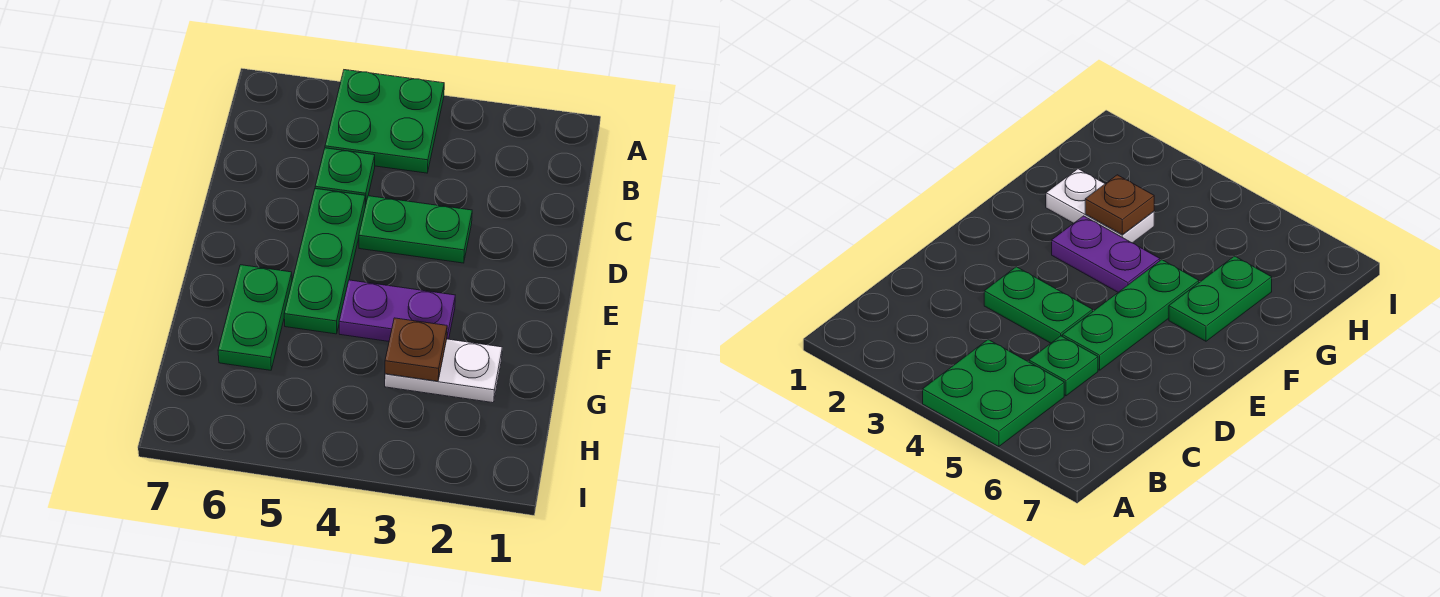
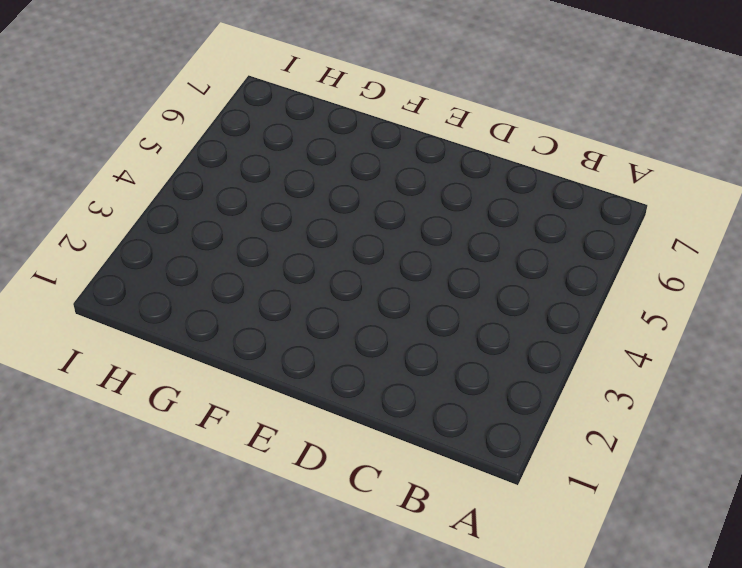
none -> green plate A4:B5 level 1
none -> green plate C5 level 1

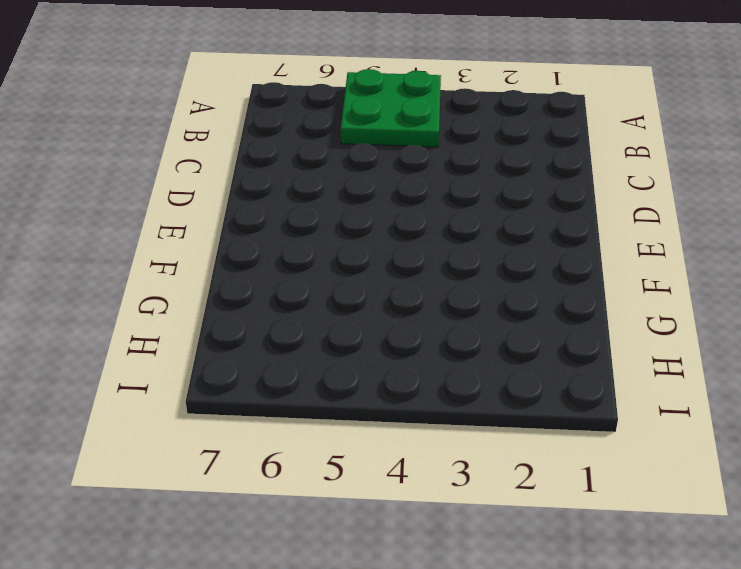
none -> green plate C5 level 1
none -> green plate D3:D4 level 1

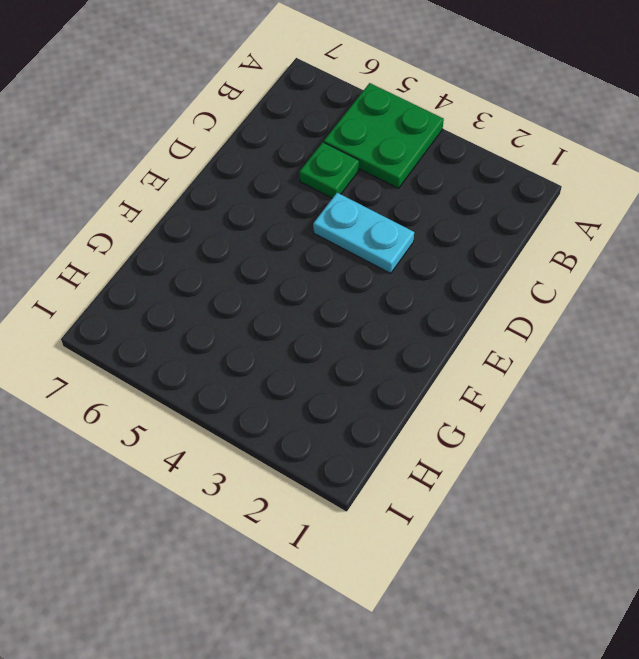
cyan plate D3:D4 level 1 -> green plate D3:D4 level 1
none -> green plate D5:F5 level 1
none -> purple plate F3:F4 level 1

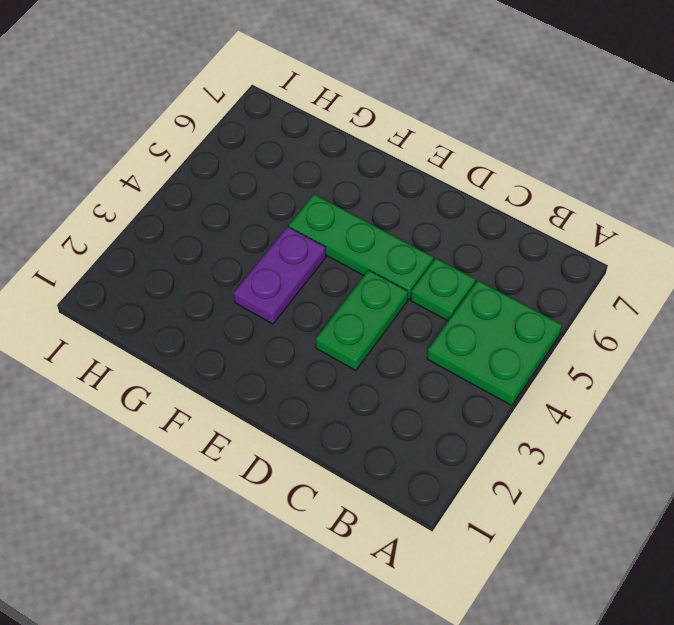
none -> green plate F6:G6 level 1
none -> white plate G2:G3 level 1

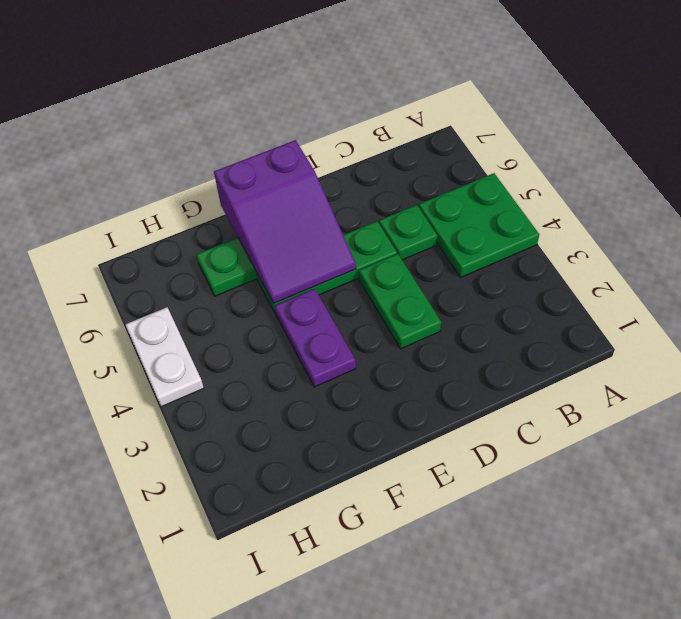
purple slope E5:F7 level 2 top 7 -> none
white plate I4:I5 level 1 -> white plate G2:G3 level 1
none -> brown plate G3 level 2

